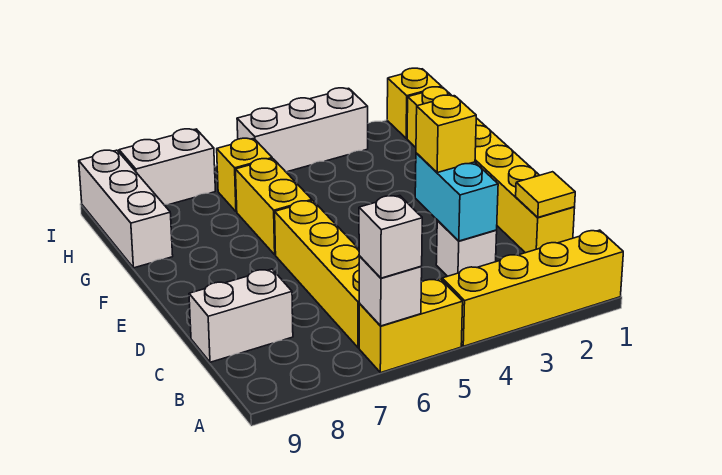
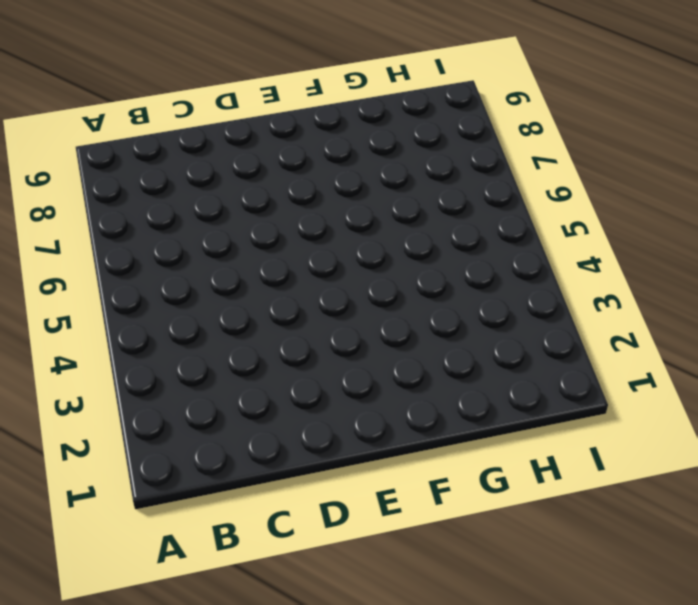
none -> yellow brick A1:A4 level 1
none -> yellow brick A5:A6 level 1
none -> yellow brick B6:E6 level 1

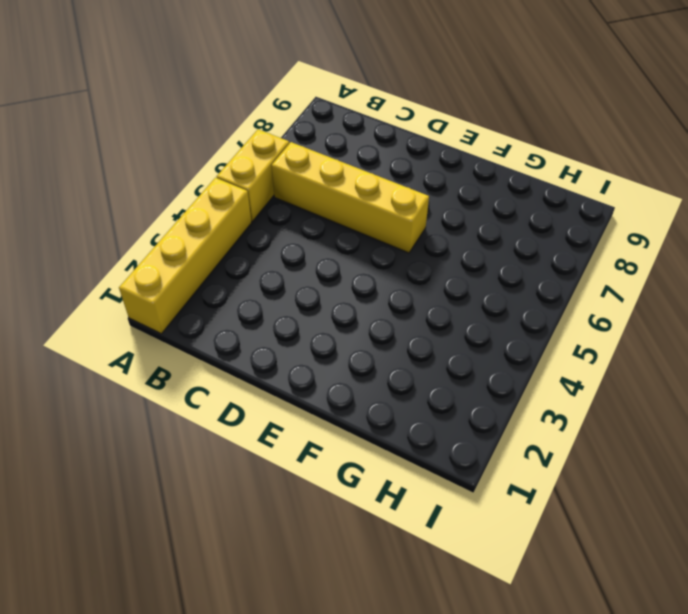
none -> yellow brick C1:H1 level 1
none -> white brick C3 level 1
none -> white brick C8:C9 level 1

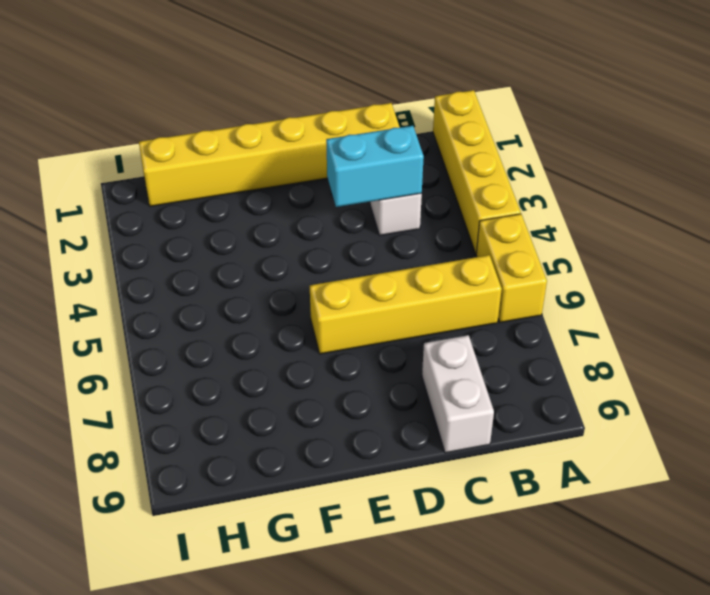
none -> yellow brick F6:G6 level 1
none -> white brick G9:I9 level 1
none -> yellow brick H6 level 1

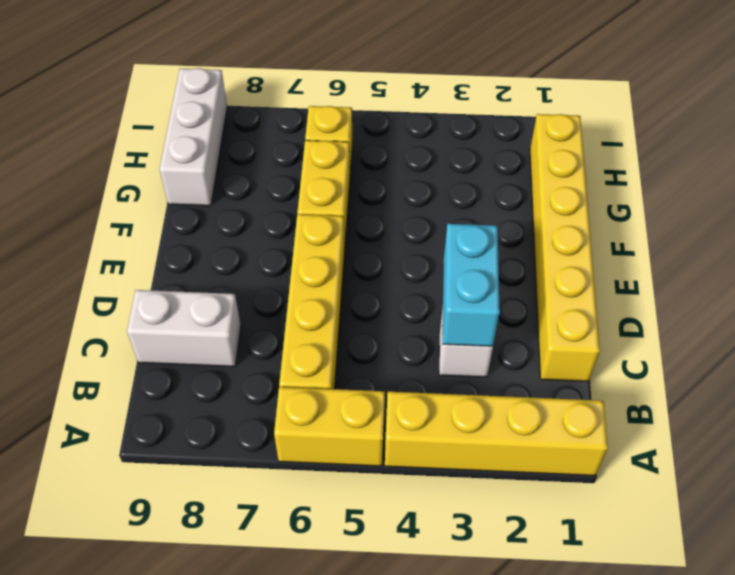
none -> yellow brick I1 level 1
none -> white brick I3:I5 level 1
none -> white brick I7:I8 level 1

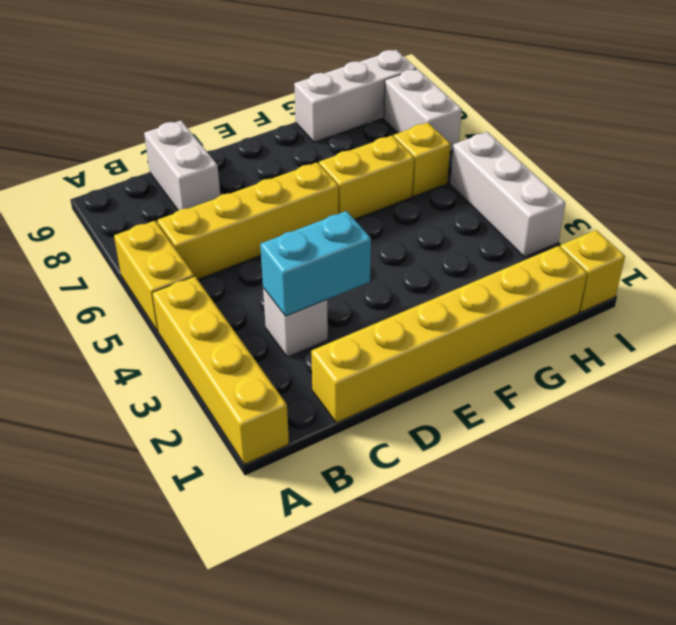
none -> white brick A6 level 2
none -> yellow tile C1 level 2
none -> white brick A6 level 3

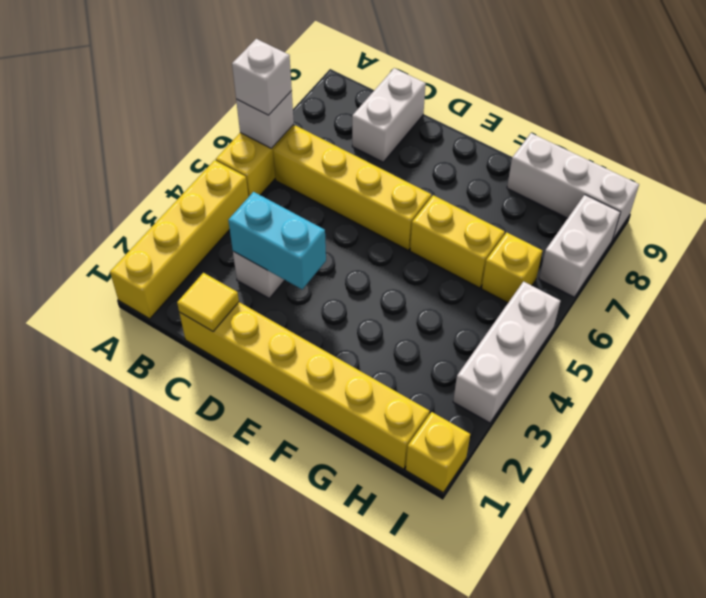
none -> yellow brick D3 level 3

